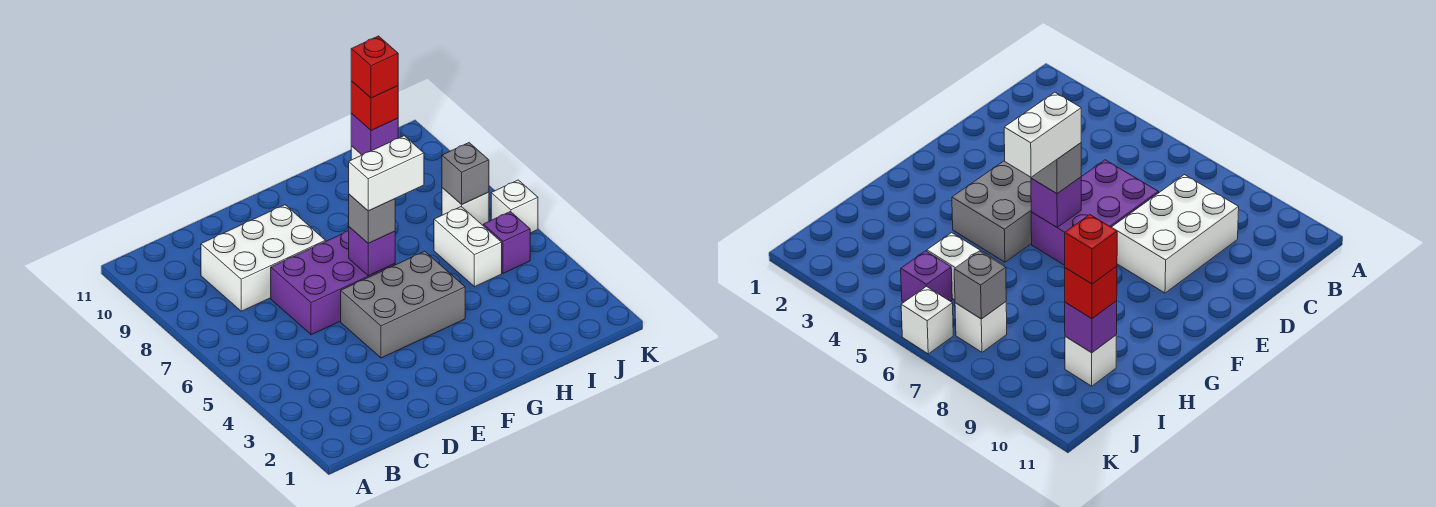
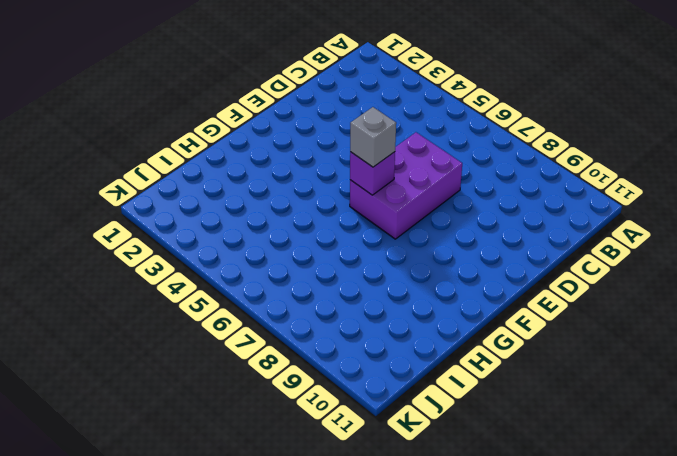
none -> white brick C8:E9 level 1
none -> grey brick E4:G5 level 1
none -> white brick I5:I6 level 1

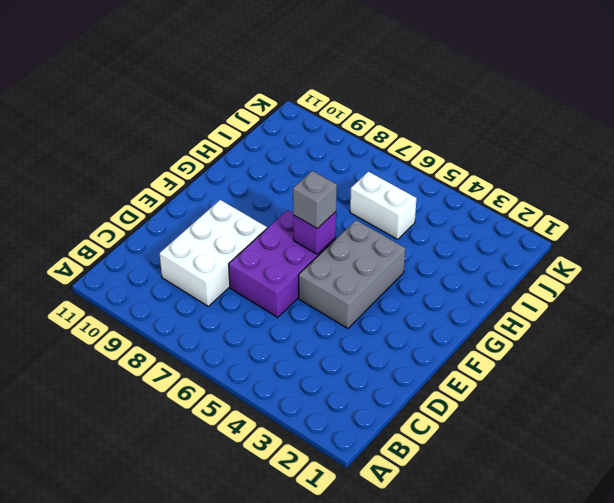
none -> white brick I10 level 1
none -> purple brick J5 level 1
none -> white brick J7 level 1

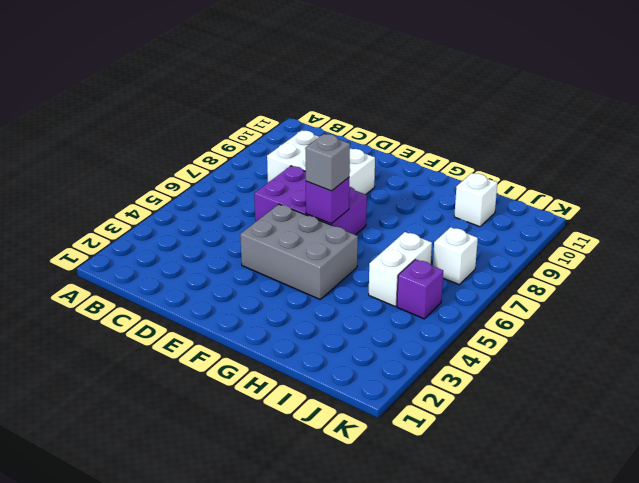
none -> white brick K6 level 1
none -> purple brick I10 level 2
none -> grey brick J7 level 2

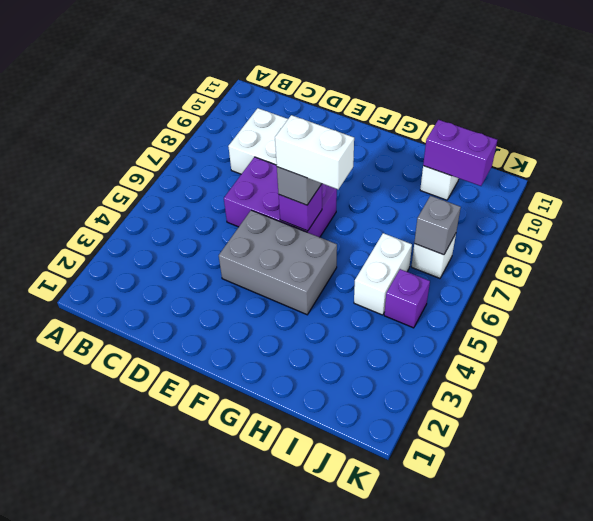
purple brick I10:J10 level 2 -> purple brick I10 level 2
none -> white brick K6 level 1
none -> red brick I10 level 3
none -> red brick I10 level 4

